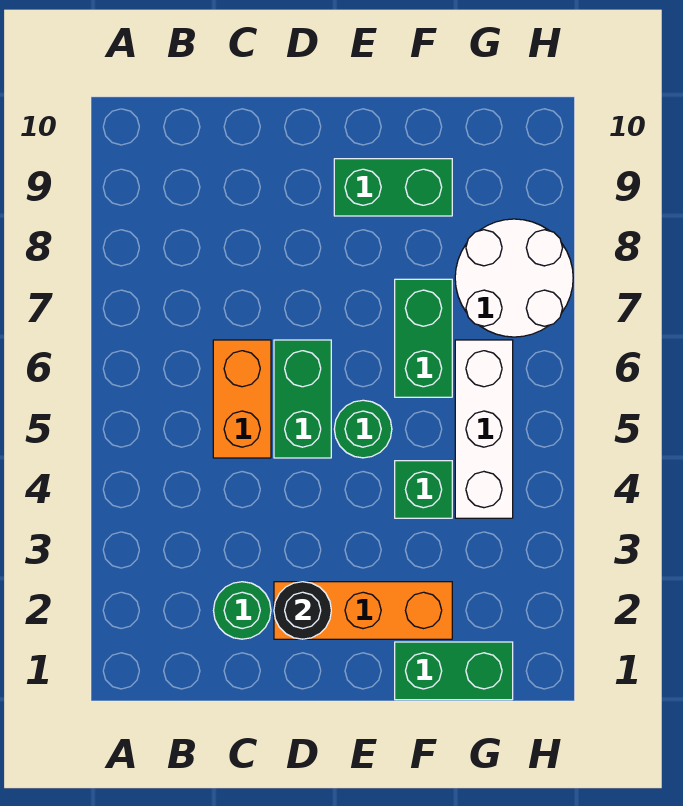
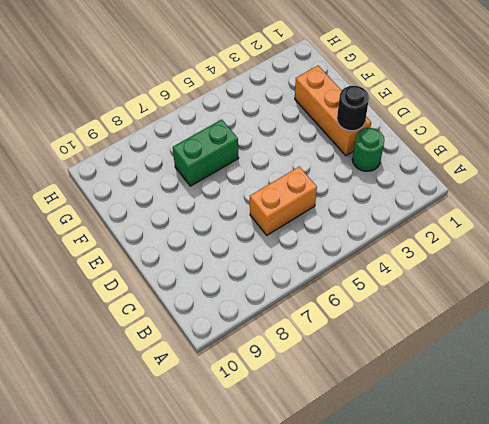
none -> green brick D5:D6 level 1
none -> green round brick E5 level 1
none -> green brick E9:F9 level 1

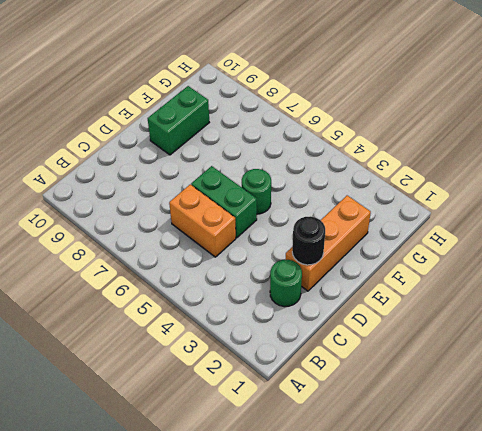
none -> green brick F1:G1 level 1
none -> green brick F4 level 1
none -> green brick F6:F7 level 1

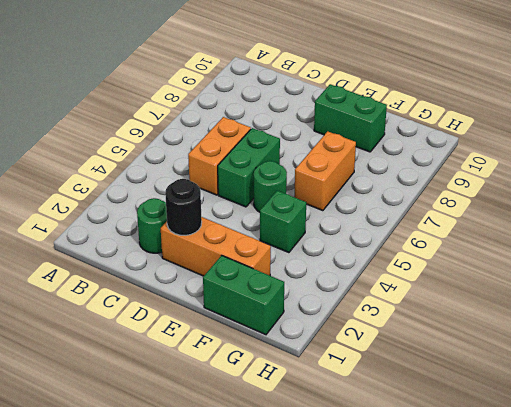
orange brick F6:F7 level 1 -> green brick F6:F7 level 1
none -> white brick G4:G6 level 1
none -> white round brick G7:H8 level 1

